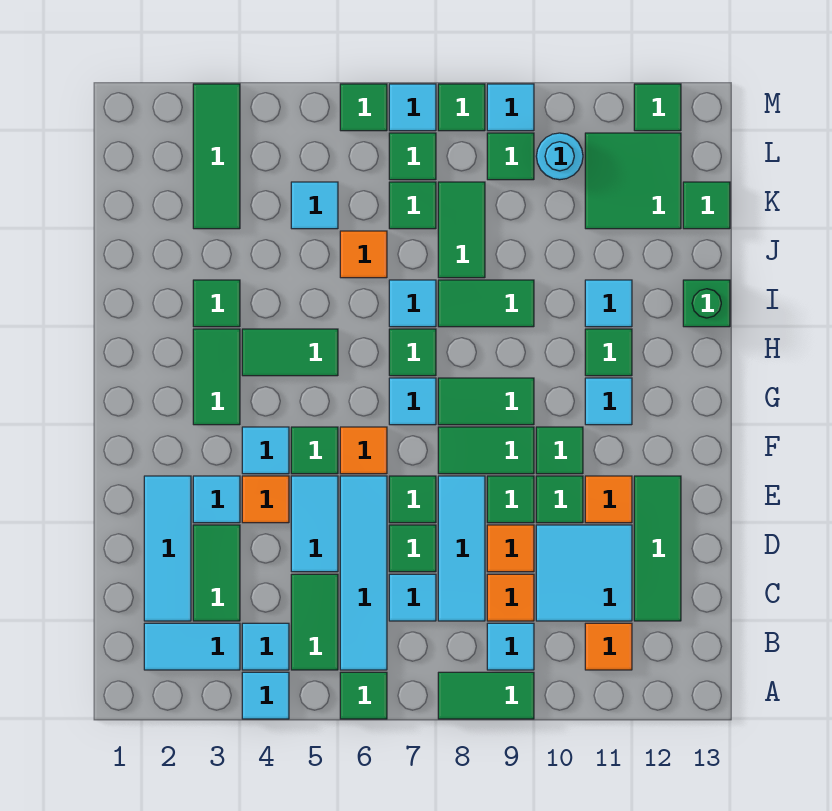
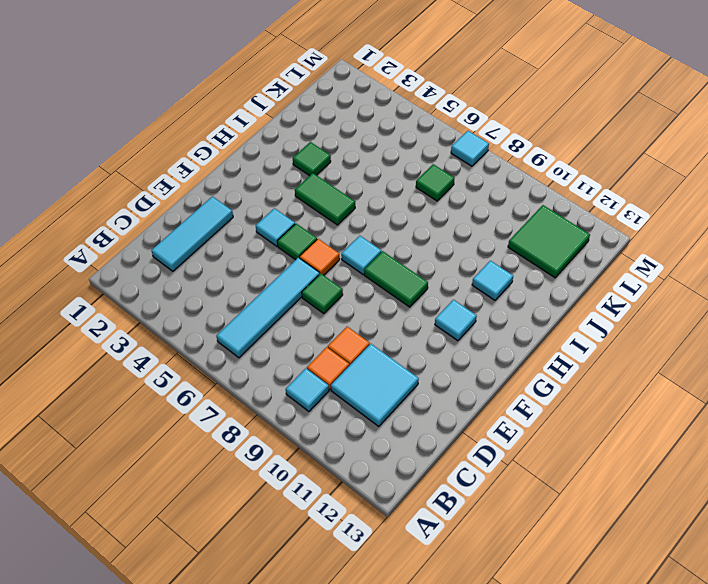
none -> cyan tile A4 level 1
none -> green tile A6 level 1
none -> green tile A8:A9 level 1
none -> cyan tile B2:B3 level 1

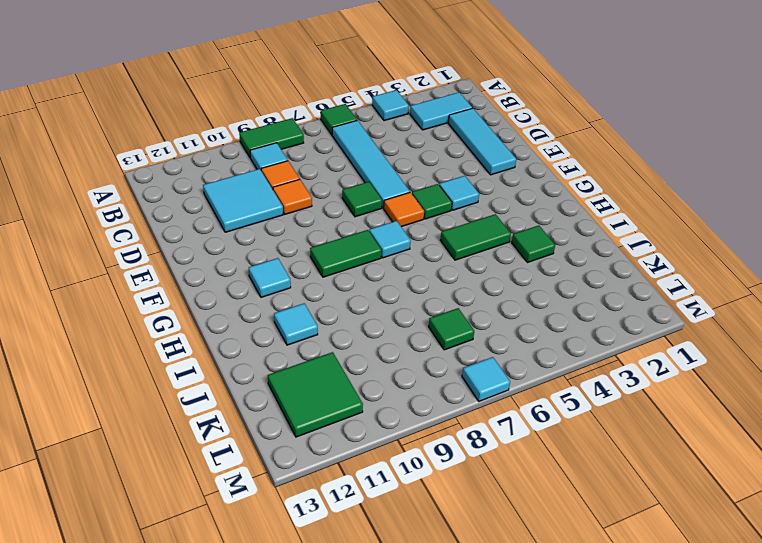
none -> cyan tile B4 level 1
none -> green tile B5:C5 level 1
none -> orange tile B11 level 1
none -> green tile C3:D3 level 1

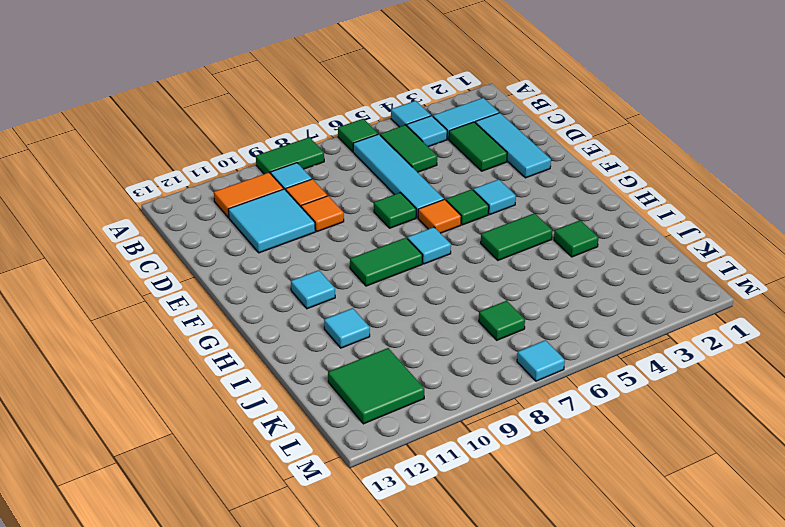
orange tile B10:B11 level 1 -> orange tile B11 level 1
none -> cyan tile C7 level 1
none -> cyan tile C8:E8 level 1
none -> green tile C12:E12 level 1
none -> cyan tile D5:E5 level 1

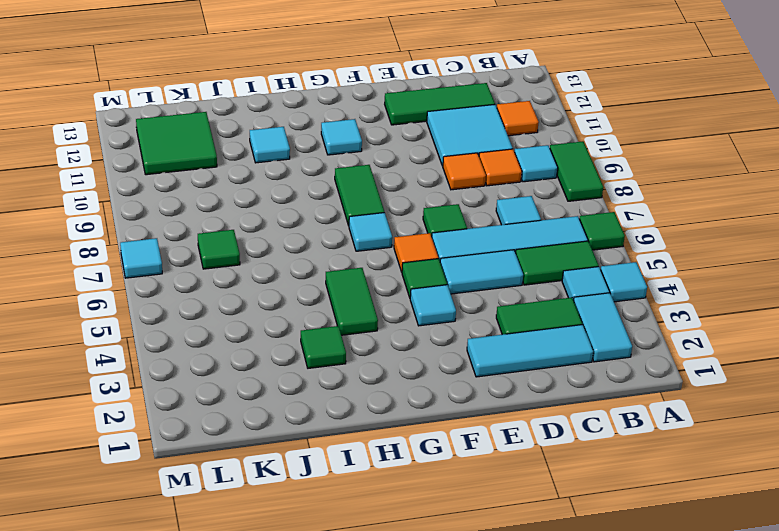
none -> cyan tile C8:E8 level 1
none -> green tile D7 level 1
none -> cyan tile E3 level 1
none -> orange tile E4 level 1

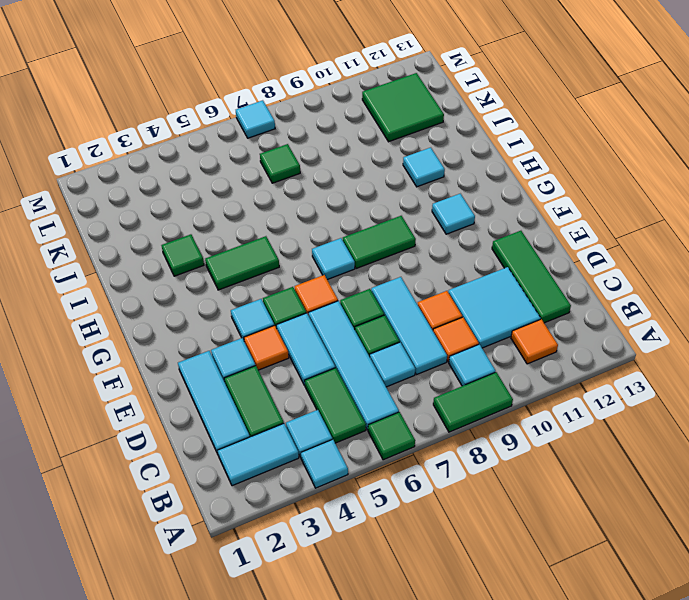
none -> green tile E9 level 1
none -> green tile E10 level 1
none -> orange tile E11 level 1
none -> green tile F8:F9 level 1

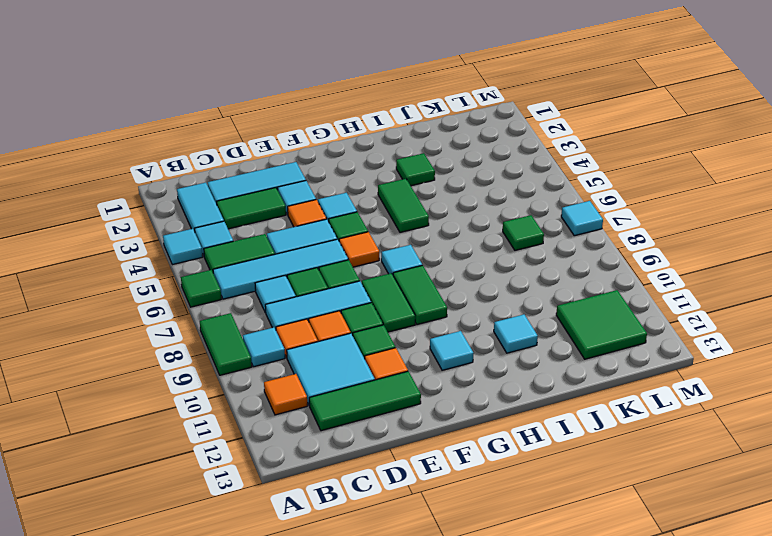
none -> green tile F10 level 1
none -> green tile G3:H3 level 1
none -> green tile H7 level 1
none -> green tile H11 level 1

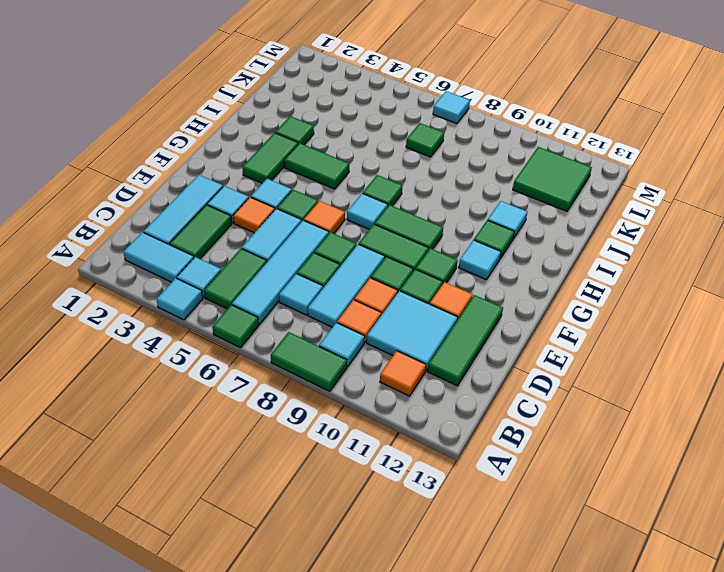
none -> cyan tile I7 level 1
none -> green tile I8:I9 level 1
none -> green brick I13 level 1
none -> orange tile J6 level 1

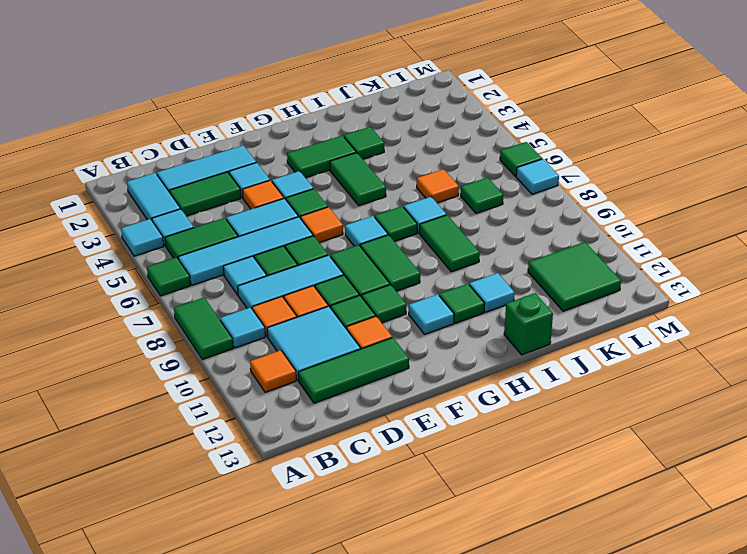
none -> green tile J8:K8 level 1
none -> green tile K3:M3 level 1
none -> cyan tile K5 level 1
none -> green tile K13 level 1

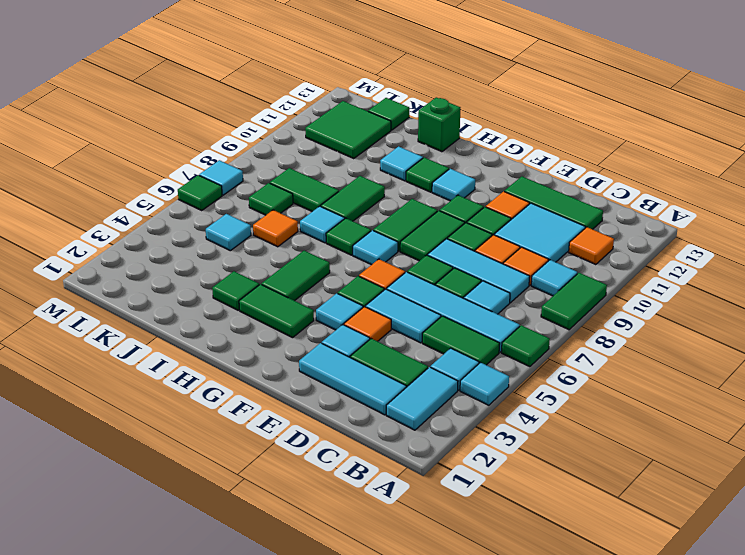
none -> green tile K3:M3 level 1
none -> green tile L7 level 1
none -> green tile L9 level 1
none -> cyan round brick L10 level 1

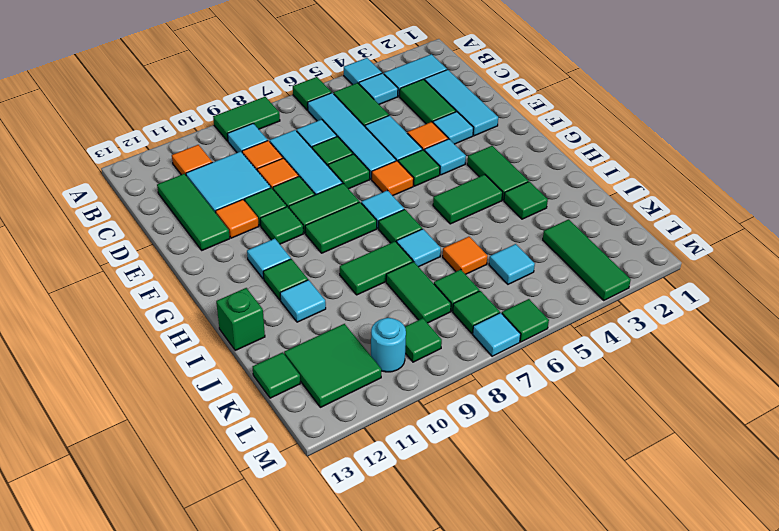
none -> green tile M8 level 1
none -> cyan tile M9 level 1
none -> green tile M12 level 1

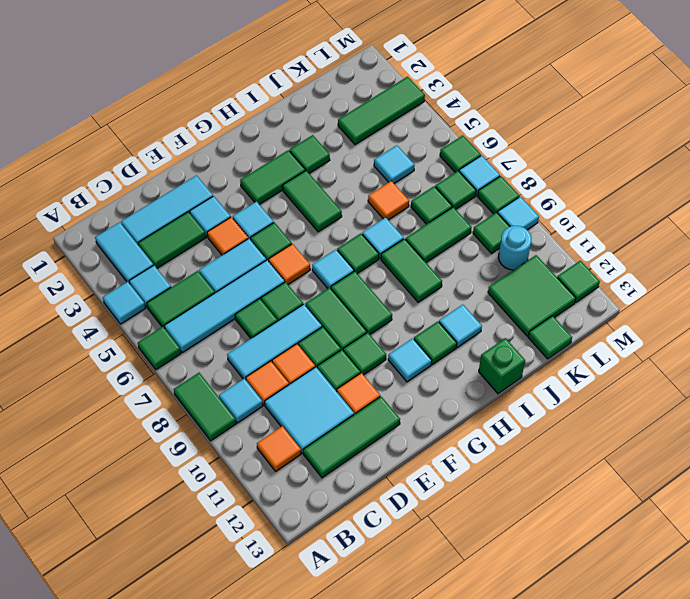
none -> cyan tile C7 level 1

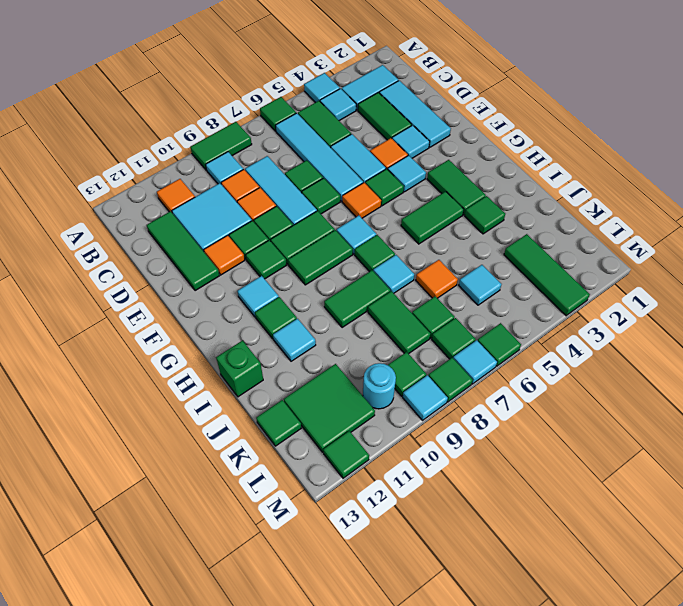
none -> cyan tile C7 level 1

